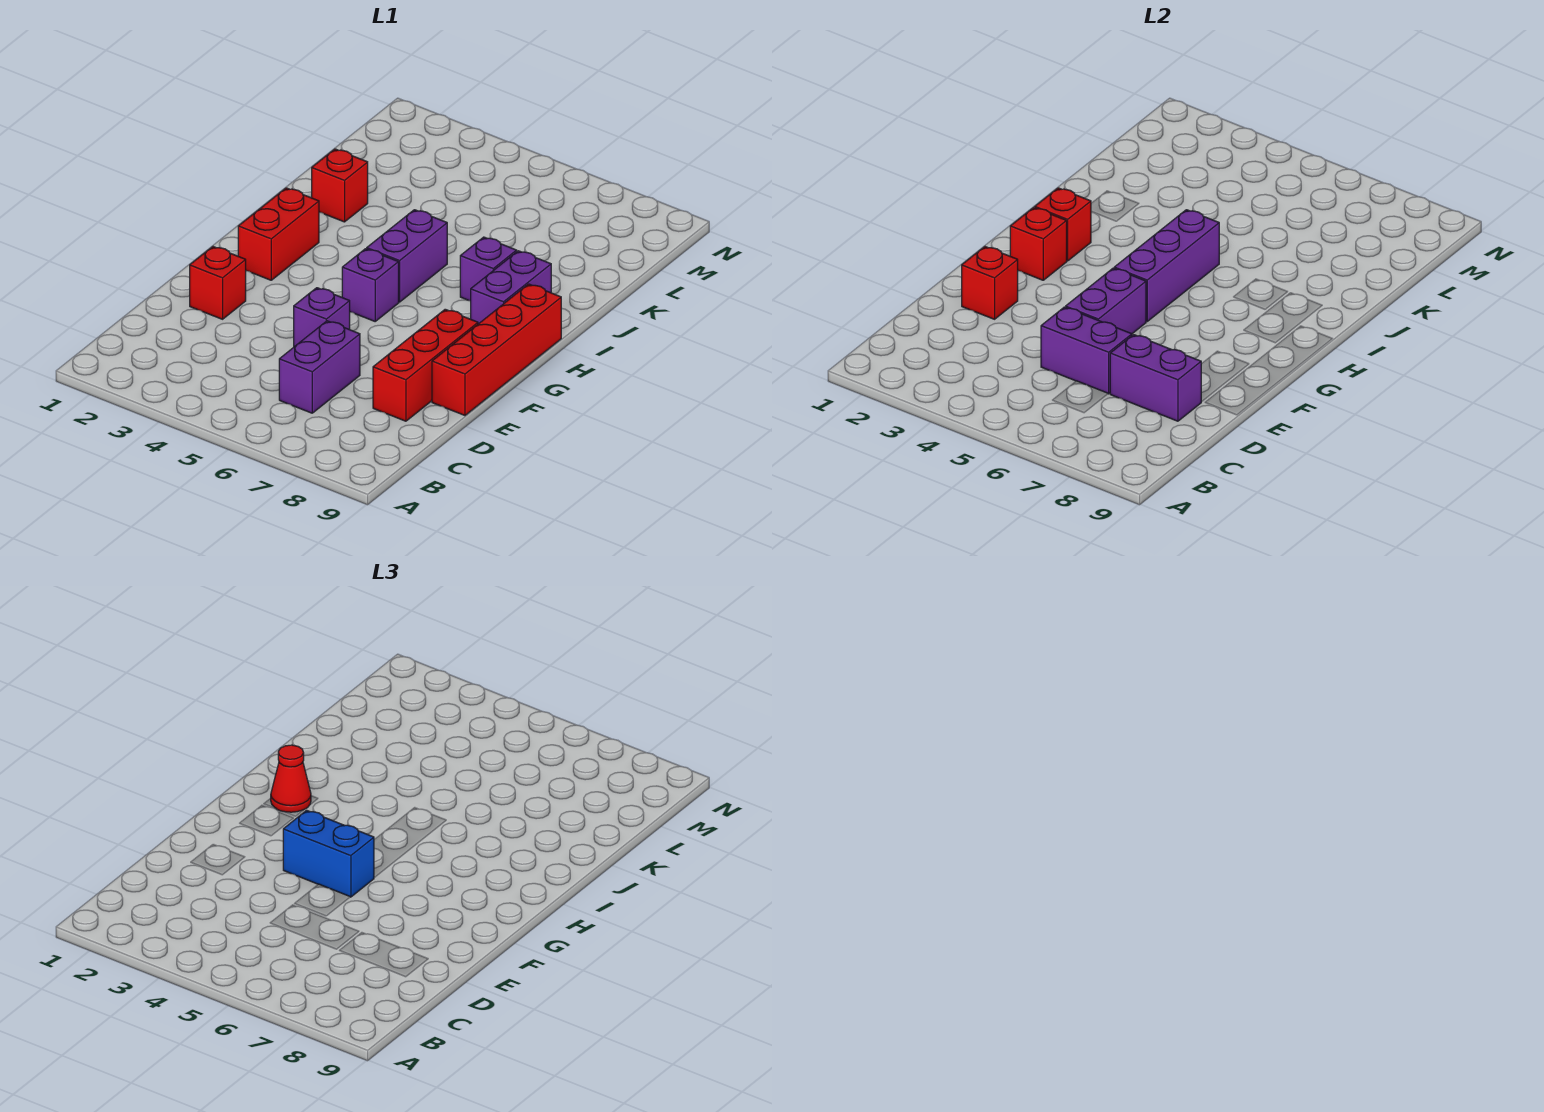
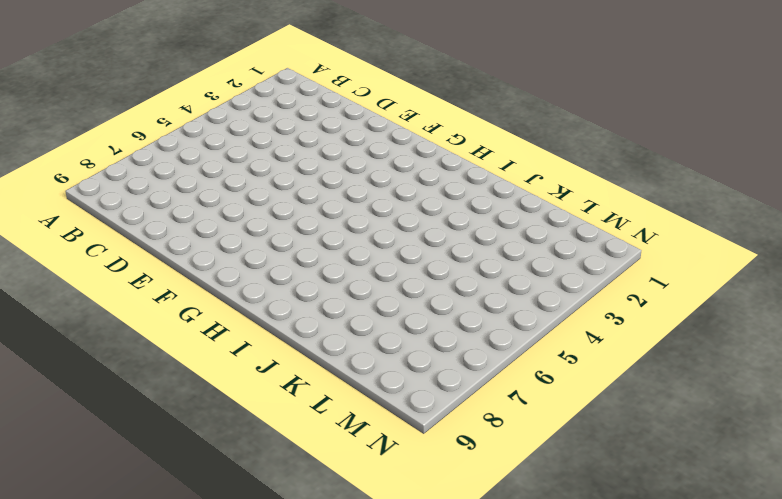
none -> purple brick C6:D6 level 1
none -> red brick D8:F8 level 1
none -> red brick E2 level 1

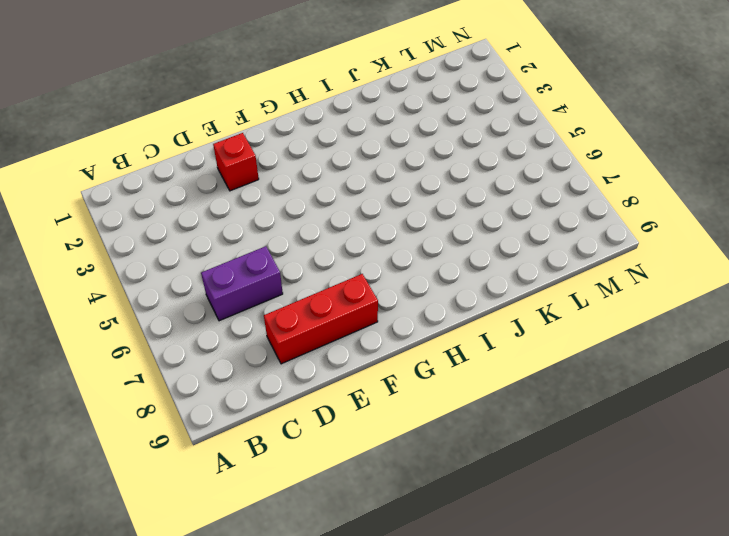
none -> purple brick E5 level 1
none -> red brick E9:H9 level 1
none -> red brick G2:H2 level 1

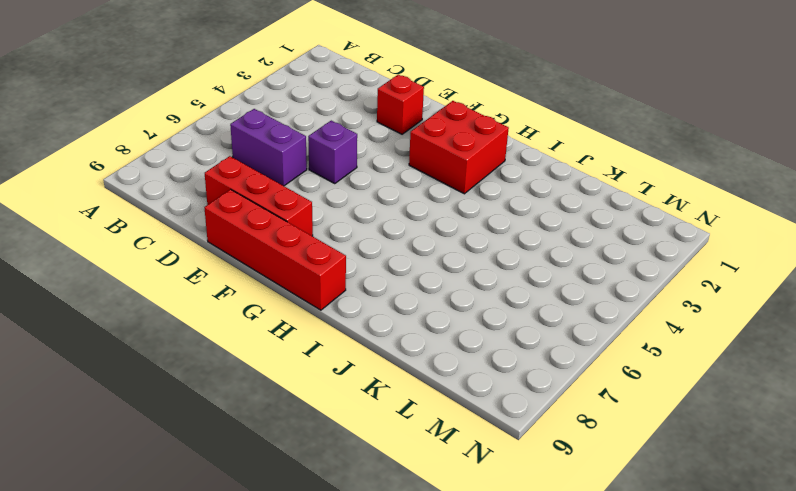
red brick G2:H3 level 1 -> red brick G2:H2 level 1
none -> purple brick G5 level 1
none -> purple brick H5:I5 level 1
none -> purple brick H8:I8 level 1

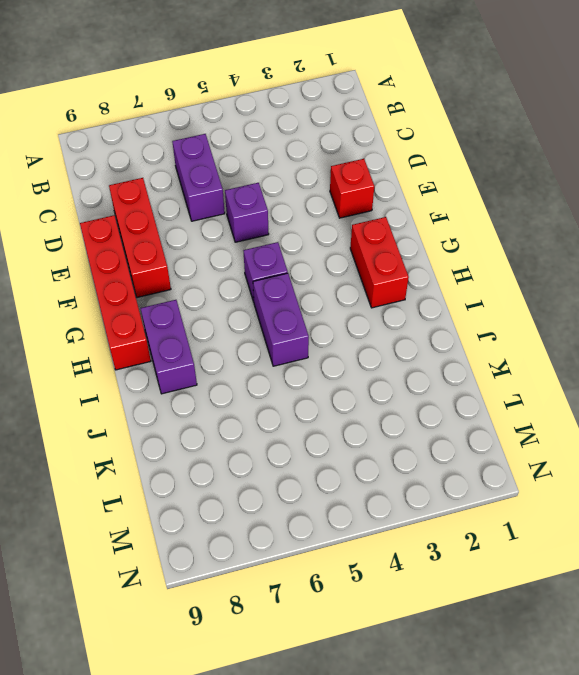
none -> purple brick I7 level 1
none -> red brick J2 level 1
none -> purple brick D5:D6 level 2

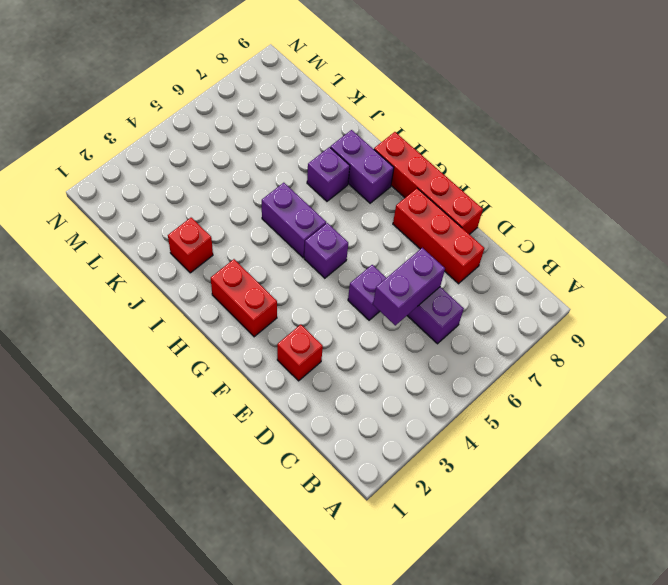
none -> purple brick D7:D8 level 2
none -> red brick E2 level 2
none -> purple brick E5:F5 level 2

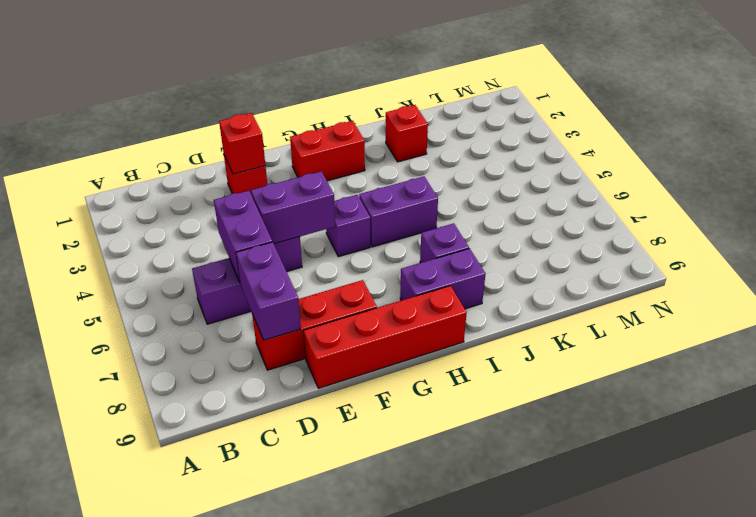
none -> red brick G2 level 2
none -> purple brick G5:I5 level 2
none -> red brick H2 level 2

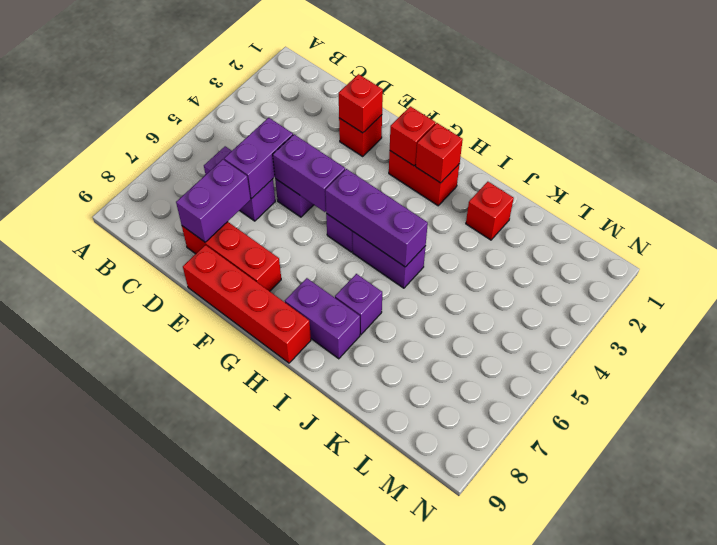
none -> blue brick F4:F5 level 3
none -> red cone H2 level 3

